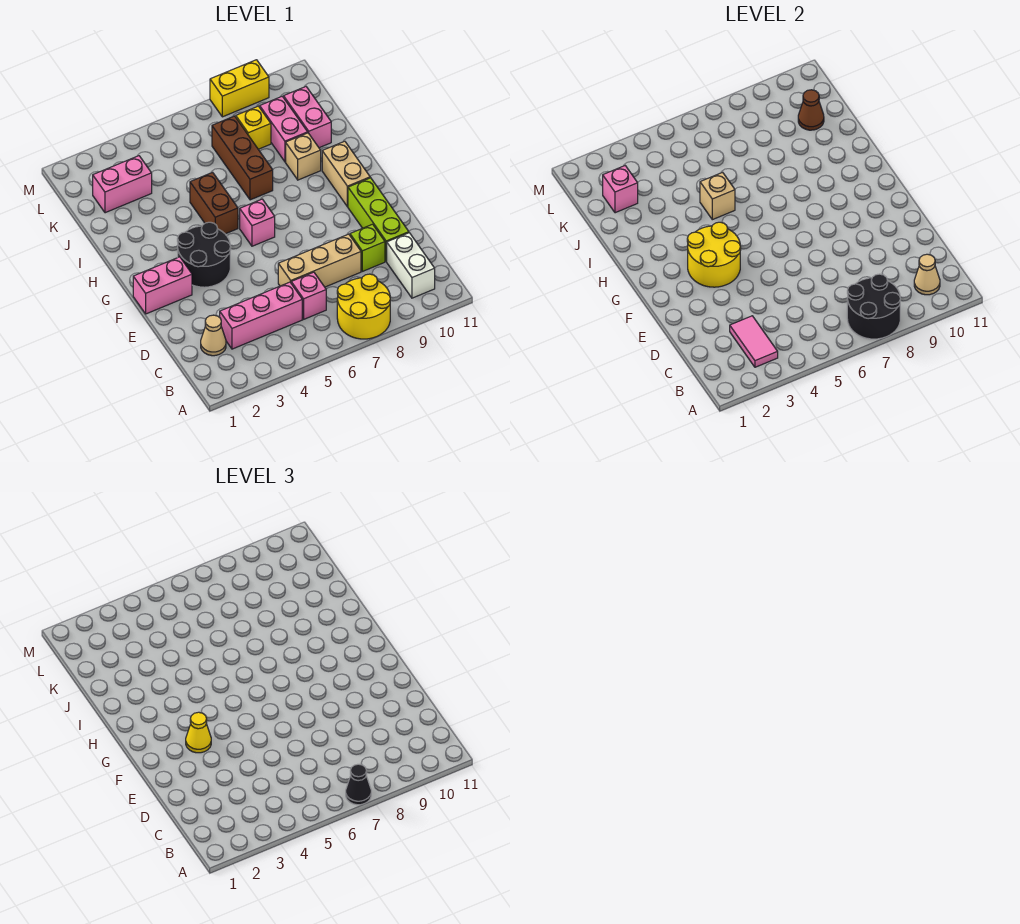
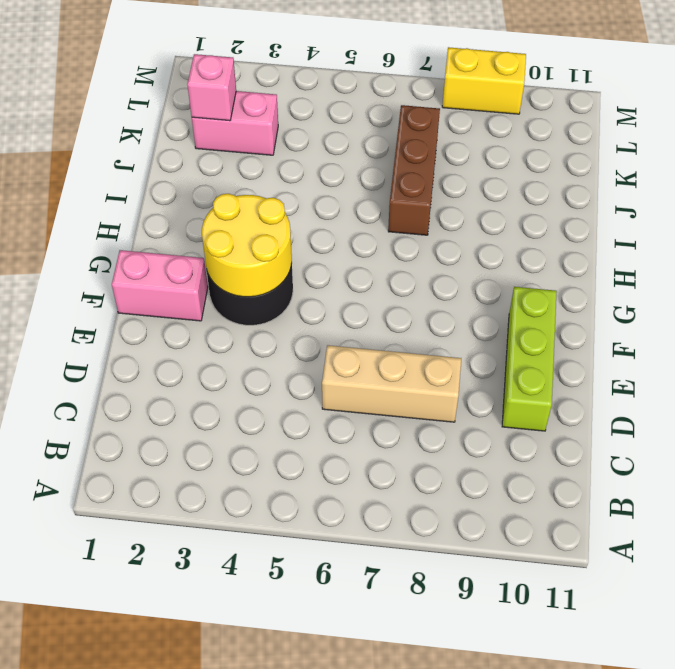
none -> yellow round brick A7:B8 level 1
none -> white brick B10:C10 level 1
none -> tan cone C2 level 1

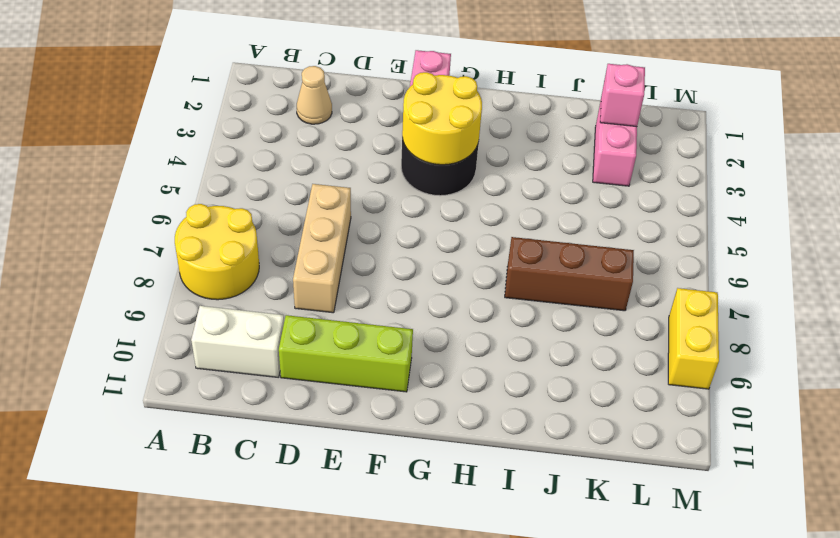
none -> pink brick C3:C5 level 1
none -> pink brick C6 level 1
none -> lime brick D9 level 1

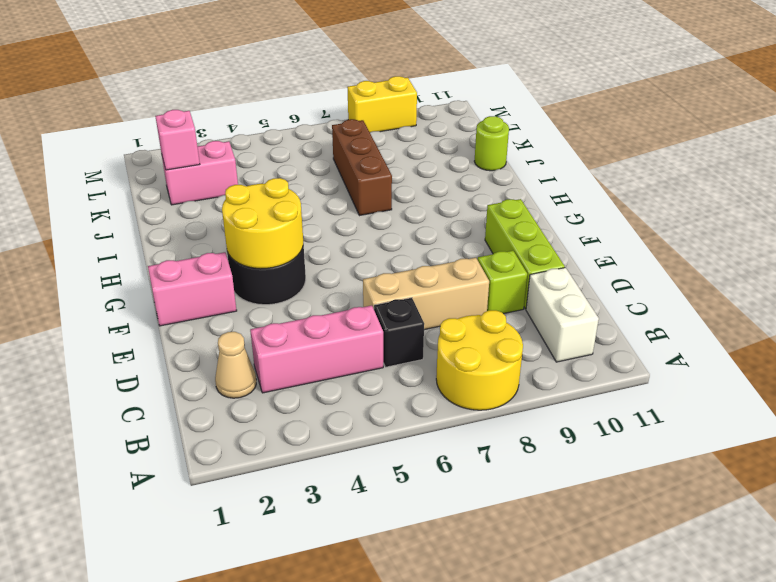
black brick C6 level 1 -> pink brick C6 level 1
lime round brick J11 level 1 -> none
none -> pink brick G6 level 1
none -> tan brick G10:H10 level 1
none -> brown brick H5:I5 level 1

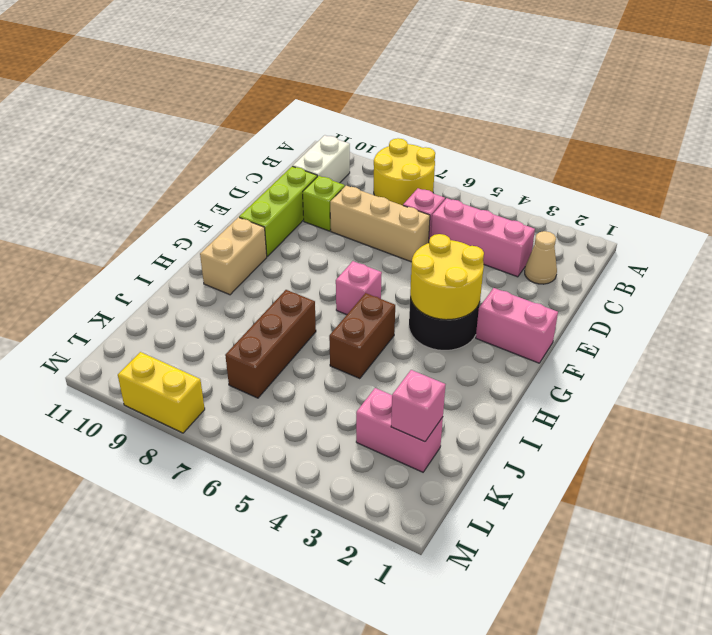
none -> tan brick I9 level 1
none -> pink brick J9:K9 level 1
none -> pink brick J10:K10 level 1

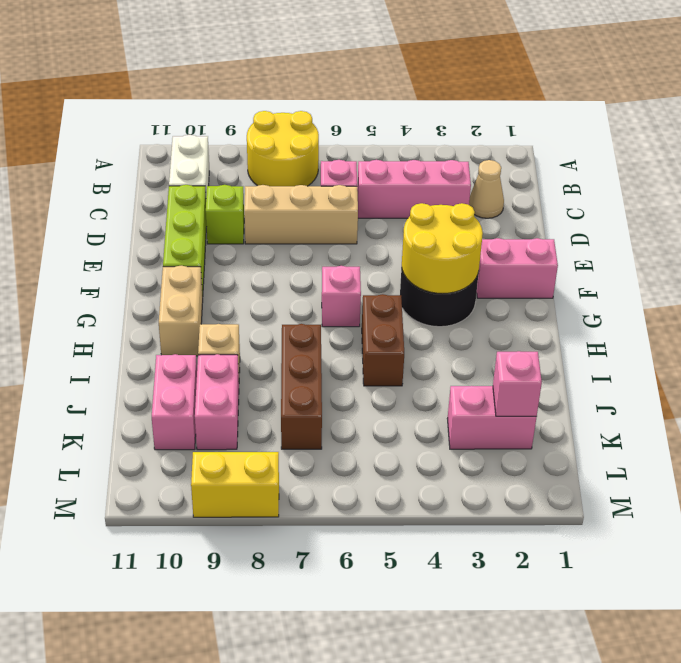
none -> yellow brick K8 level 1
none -> black round brick A7:B8 level 2
none -> pink tile B3:C3 level 2

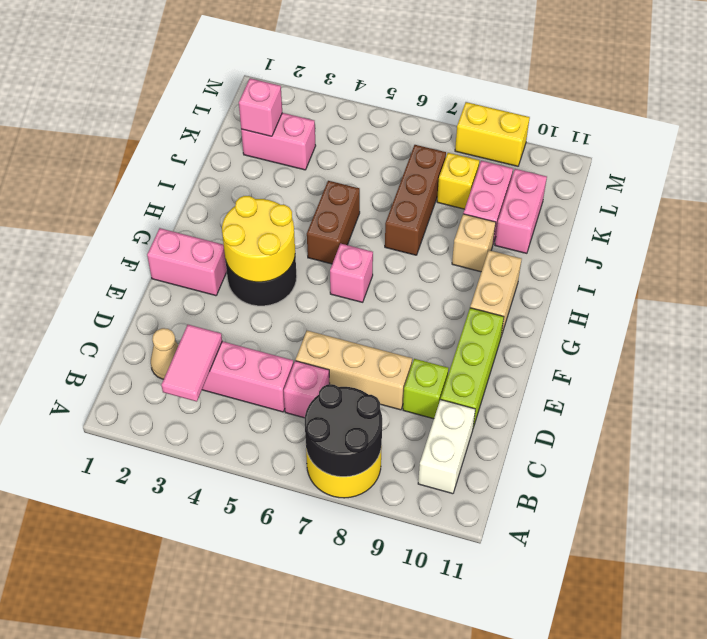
none -> tan cone B10 level 2
none -> tan brick I5 level 2
none -> brown cone K10 level 2

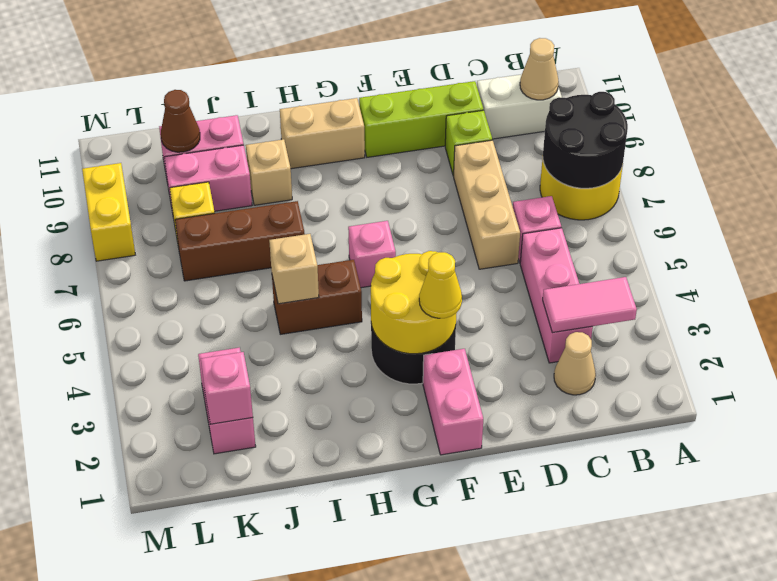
none -> black cone A7 level 3

